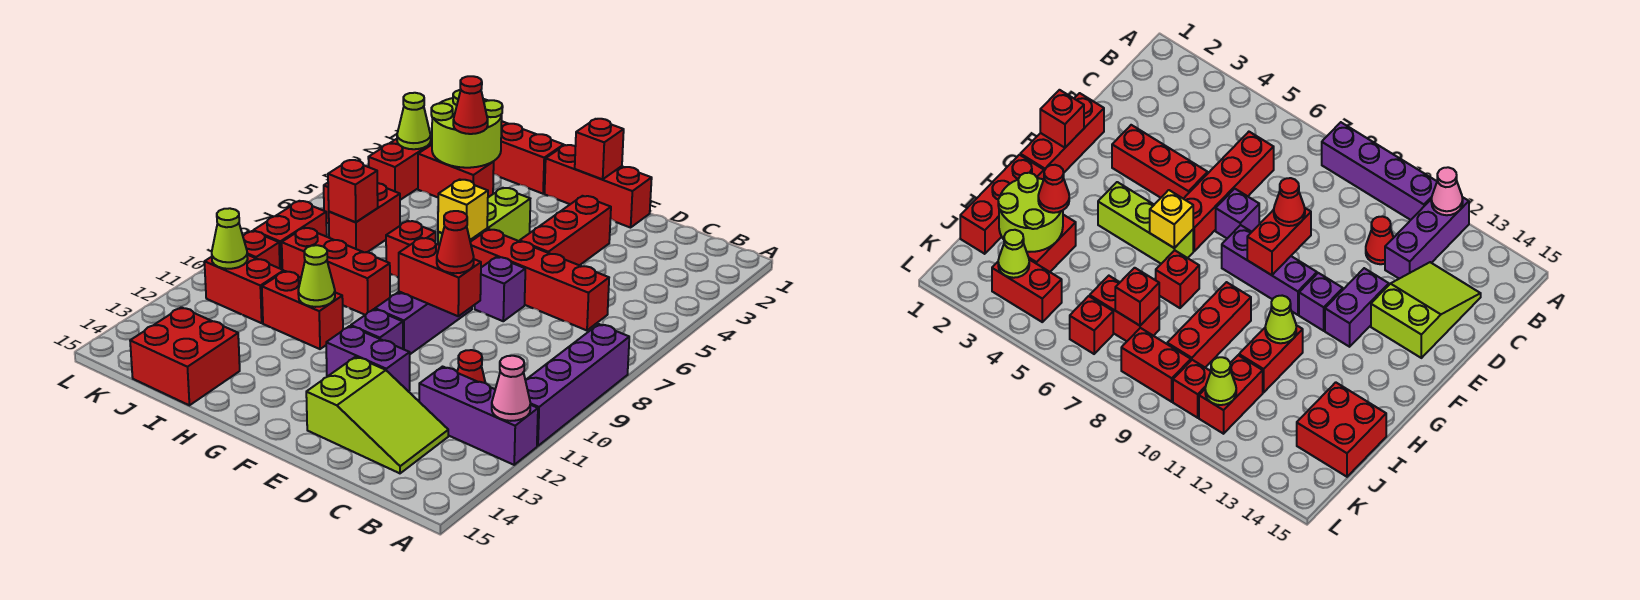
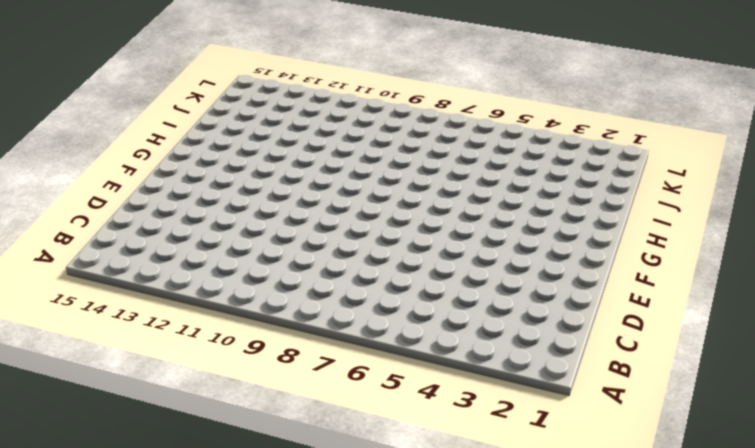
none -> purple brick A8:A11 level 1
none -> purple brick A12:C12 level 1
none -> red brick C6:F6 level 1
none -> red cone C11 level 1

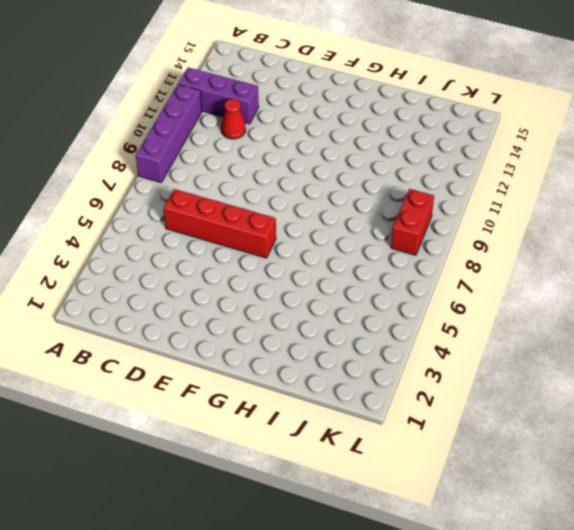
none -> lime slope C13:E14 level 1 top E
none -> red brick E1:G1 level 1
none -> red brick E3:E5 level 1
none -> purple brick E7 level 1

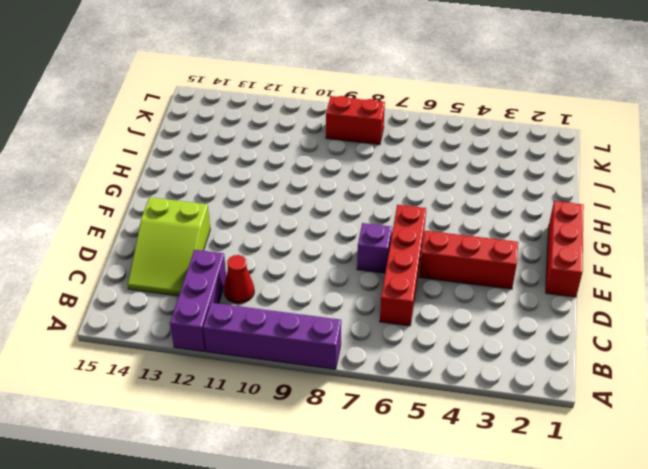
none -> purple brick E12:F12 level 1
none -> purple brick F8:F10 level 1
none -> purple brick F11 level 1
none -> lime brick G4:G6 level 1

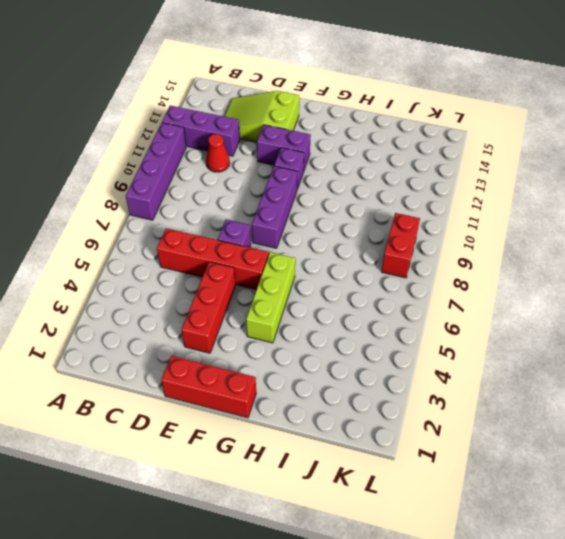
none -> red brick H1:J1 level 1
none -> red brick H7 level 1
none -> red brick H9:J9 level 1
none -> red brick H11:I11 level 1

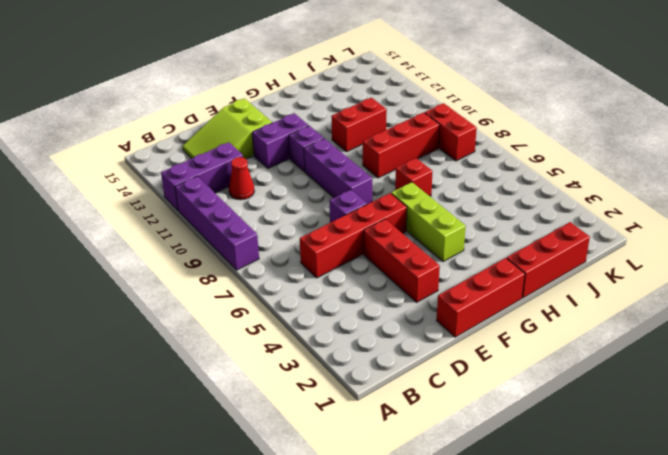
none -> red brick I3:J3 level 1
none -> red brick I14:J15 level 1
none -> red brick J6:J7 level 1
none -> red brick J11:K11 level 1

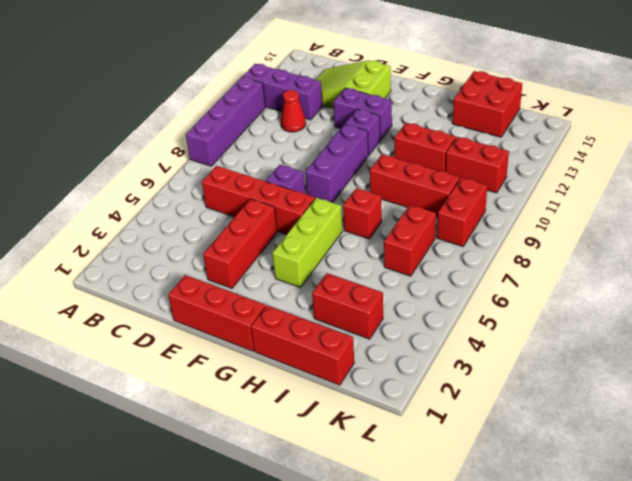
none -> red brick K3:K4 level 1
none -> red brick K6 level 1
none -> red brick K10 level 1
none -> pink cone A12 level 2

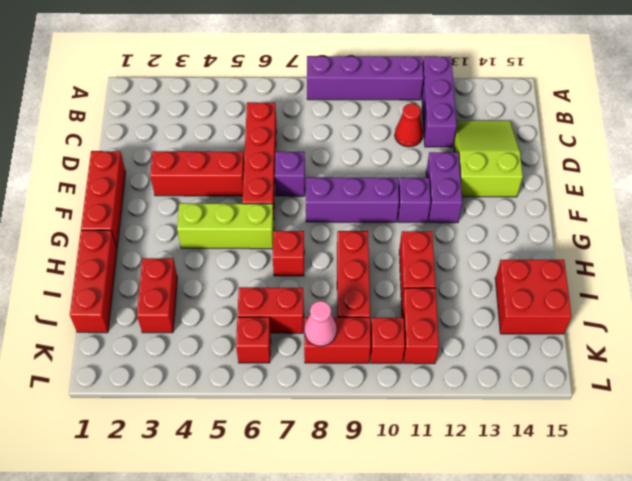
pink cone K8 level 2 -> pink cone A12 level 2
none -> red brick K3:K4 level 1
none -> red brick E9:F9 level 2
none -> red brick F1 level 2
none -> yellow brick G6 level 2

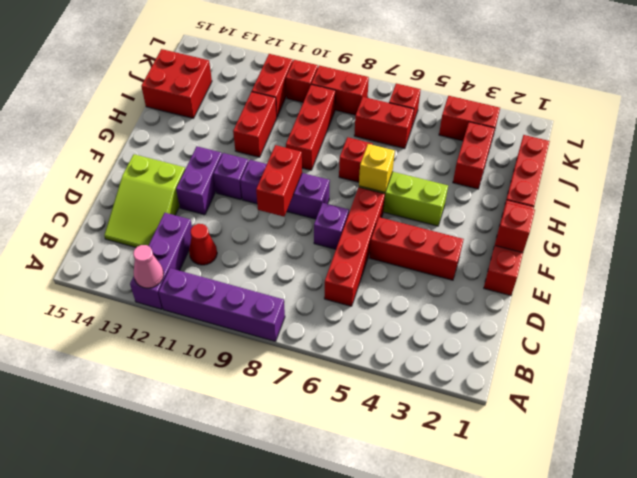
none -> lime cone H11 level 2
none -> lime round brick I2:J3 level 2
none -> red brick J7 level 2
none -> lime cone K3 level 2

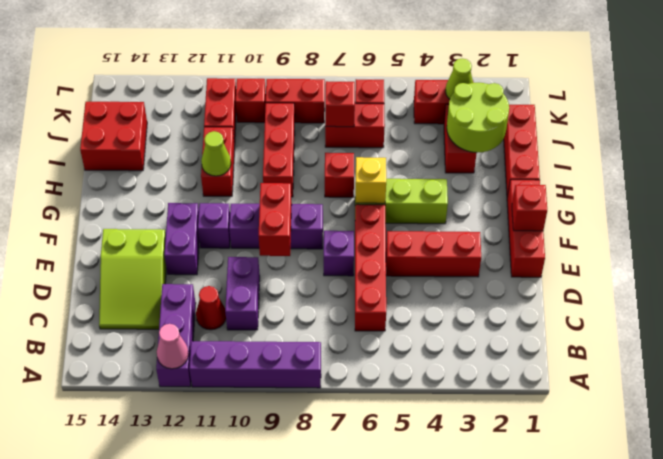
purple brick C10:D10 level 1 -> none
none -> lime cone K11 level 2
none -> red cone E9 level 3
none -> red cone I3 level 3

